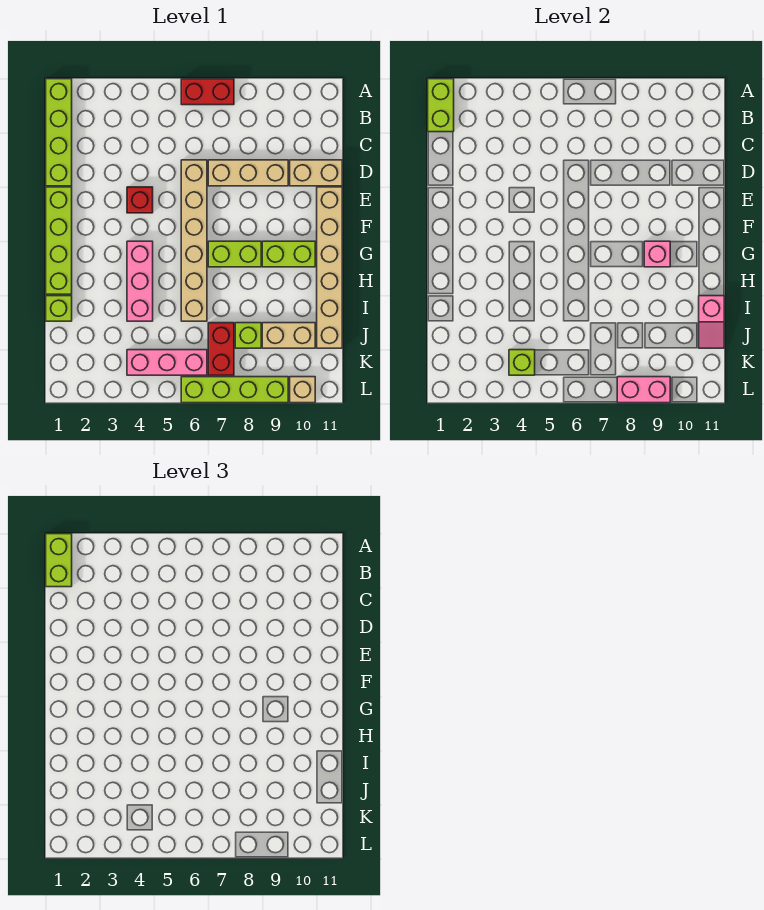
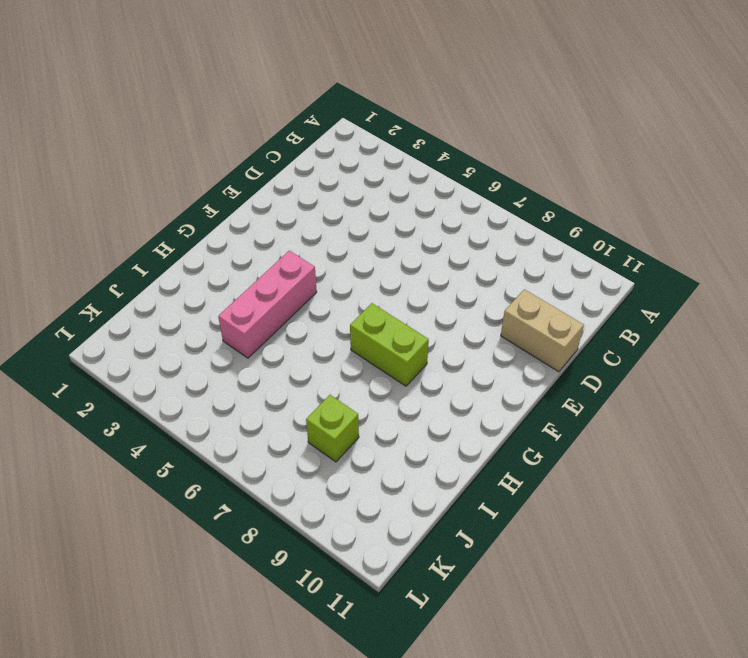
none -> lime brick A1:D1 level 1
none -> red brick A6:A7 level 1
none -> tan brick D6:I6 level 1

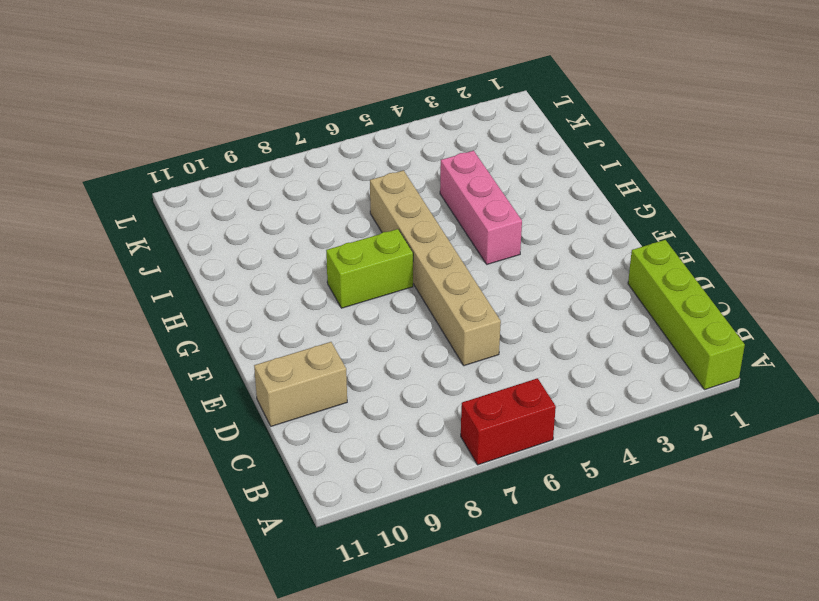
none -> tan brick D7:D9 level 1
none -> lime brick E1:H1 level 1
none -> red brick E4 level 1

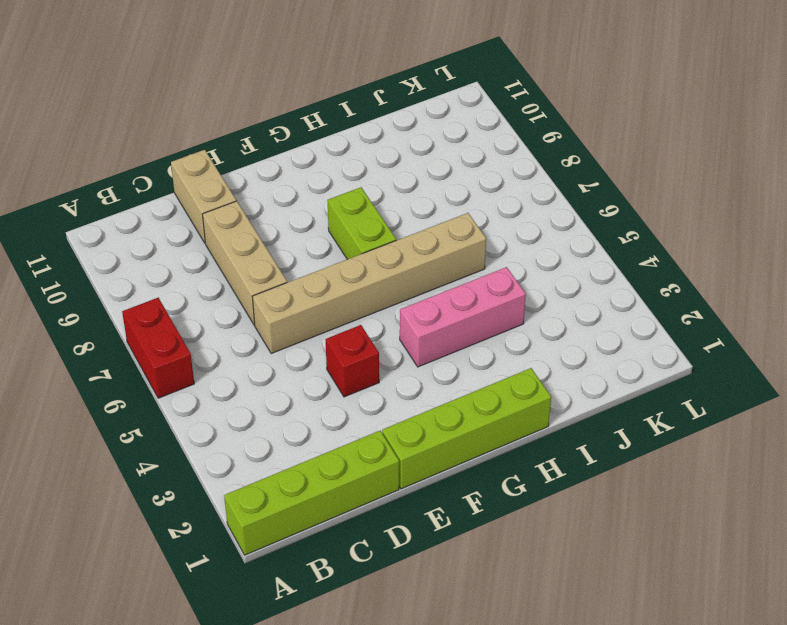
none -> tan brick E11:J11 level 1
none -> lime brick G9:G10 level 1
none -> lime brick I1 level 1

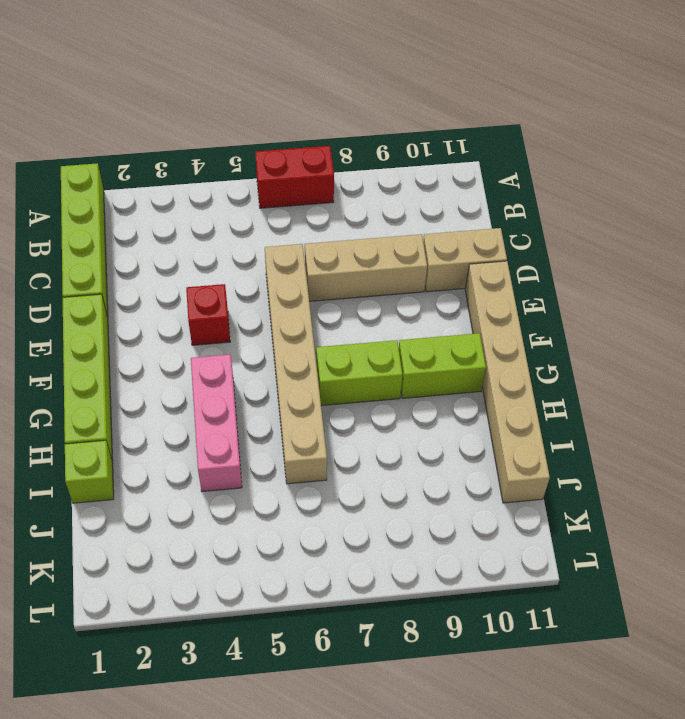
none -> red brick J7:K7 level 1
none -> lime brick J8 level 1
none -> tan brick J9:J10 level 1

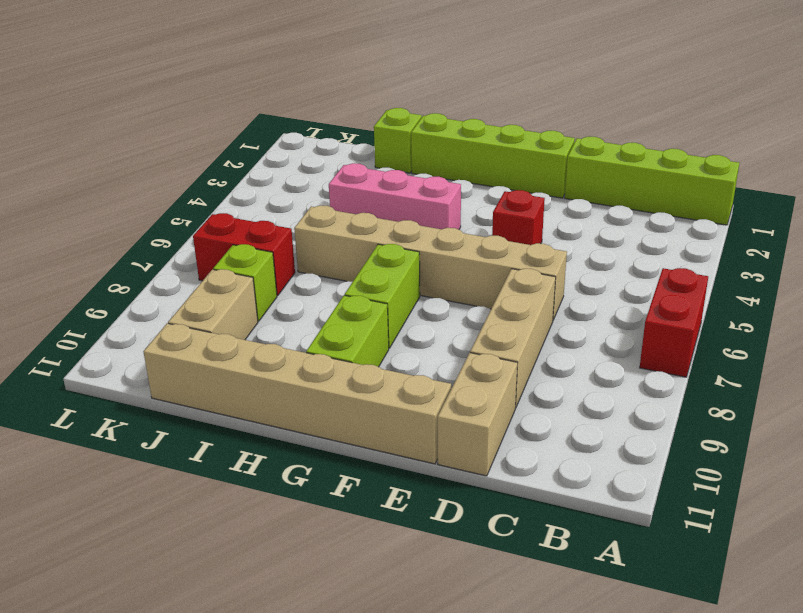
none -> pink brick K4:K6 level 1
none -> lime brick L6:L9 level 1
none -> tan brick L10 level 1

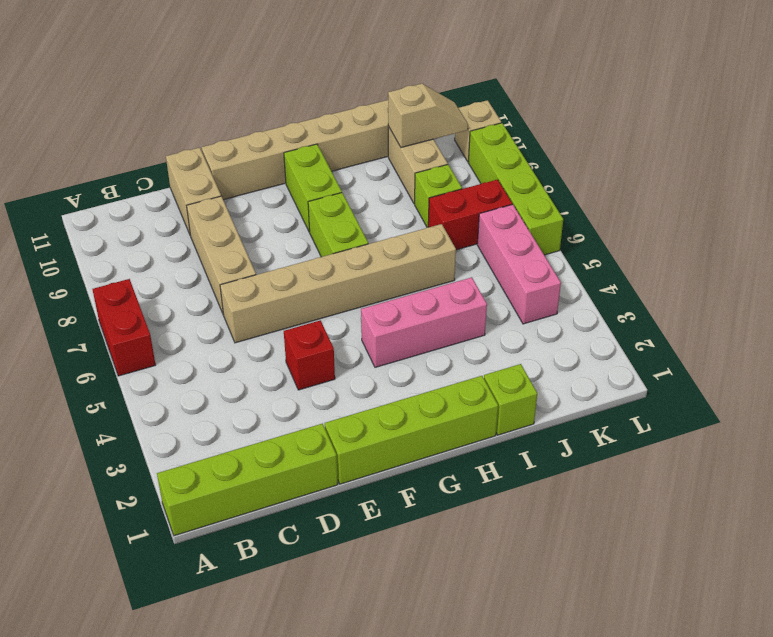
tan slope J10:K10 level 2 top J -> none
none -> lime brick A1:B1 level 2
none -> pink brick G9 level 2
none -> pink slope I11:J11 level 2 top I

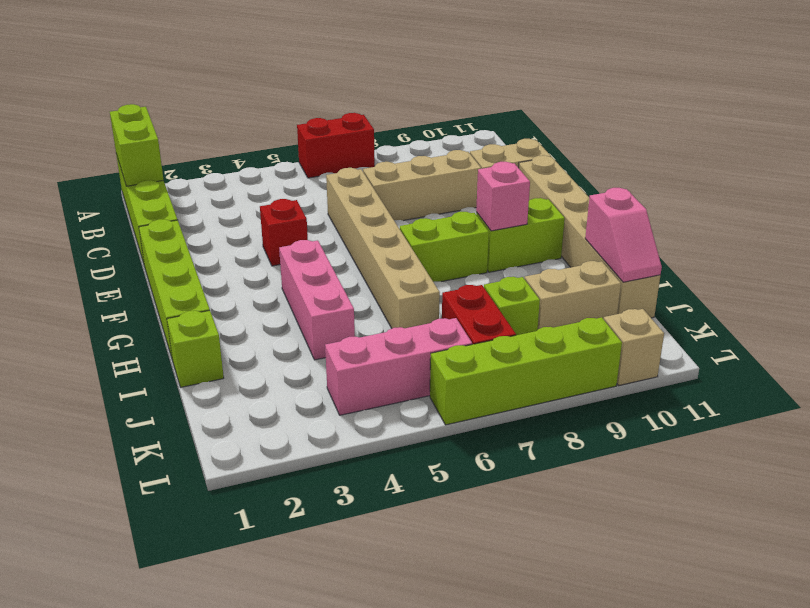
none -> lime brick K4 level 2
none -> pink brick L8:L9 level 2
none -> lime brick A1:B1 level 3

